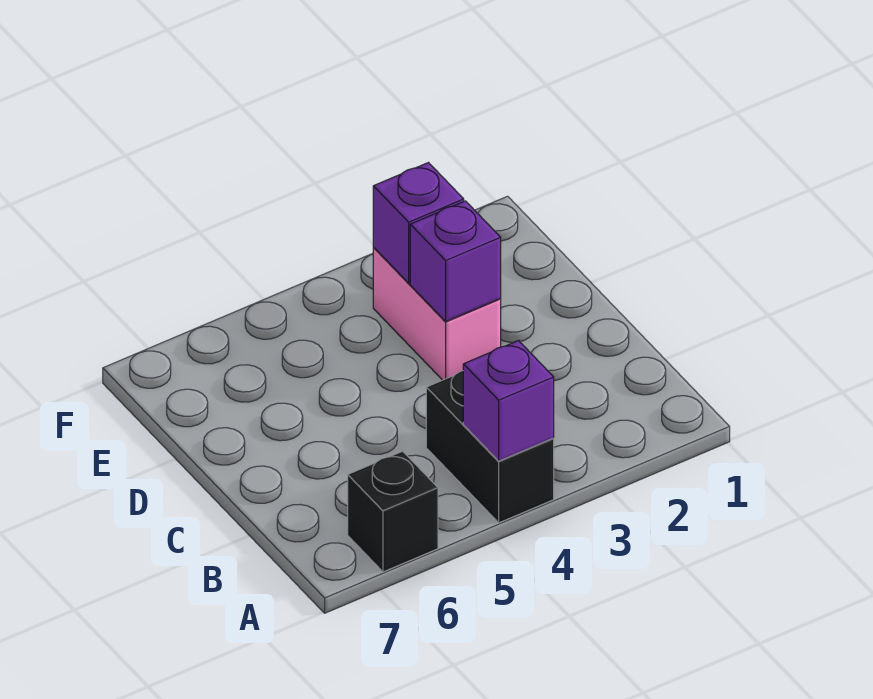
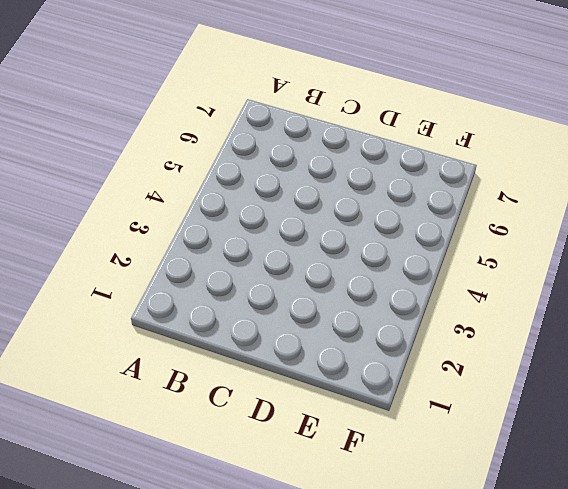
none -> black brick A4:B4 level 1
none -> black brick A6 level 1

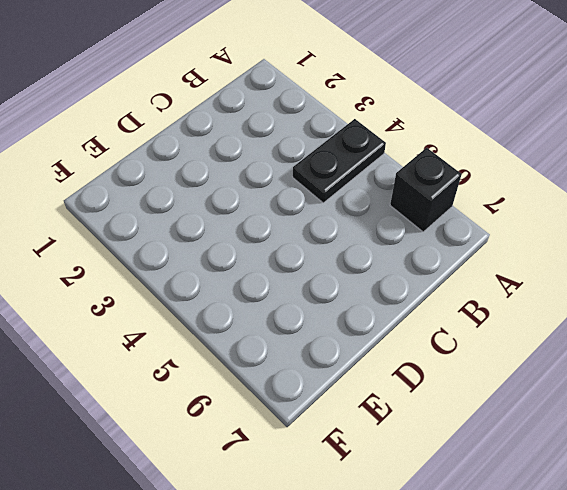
black plate A4:B4 level 1 -> black brick A4:B4 level 1
none -> pink brick D3:E3 level 1
none -> purple brick A4 level 2

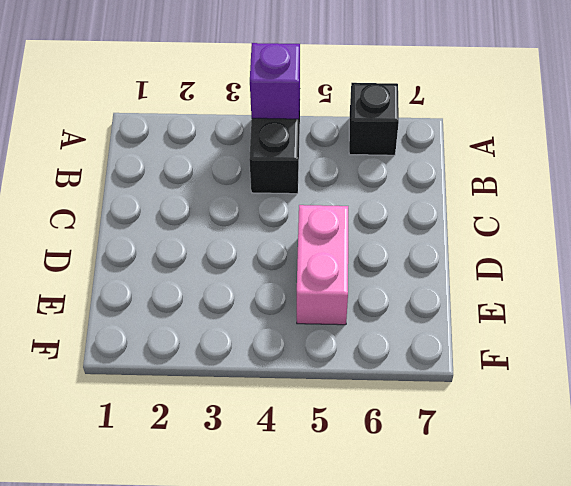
pink brick D5:E5 level 1 -> pink brick D3:E3 level 1
none -> purple brick D3 level 2
none -> purple brick E3 level 2

